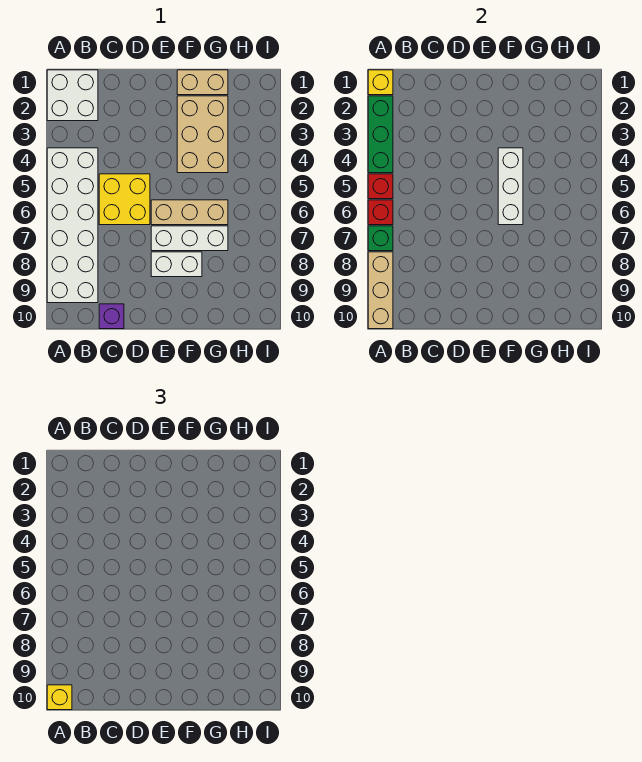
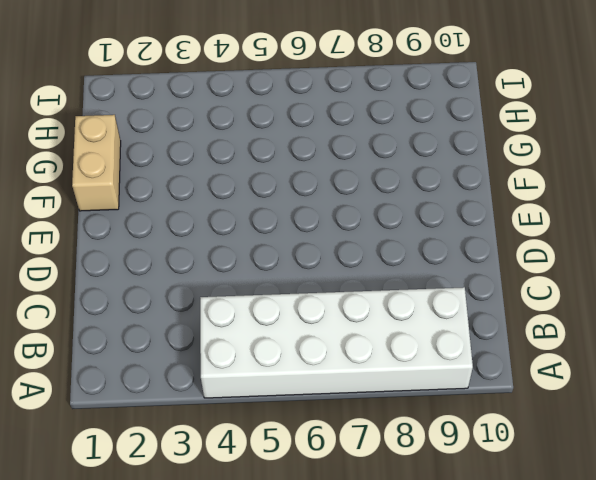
none -> white brick A1:B2 level 1
none -> yellow brick C5:D6 level 1
none -> purple brick C10 level 1

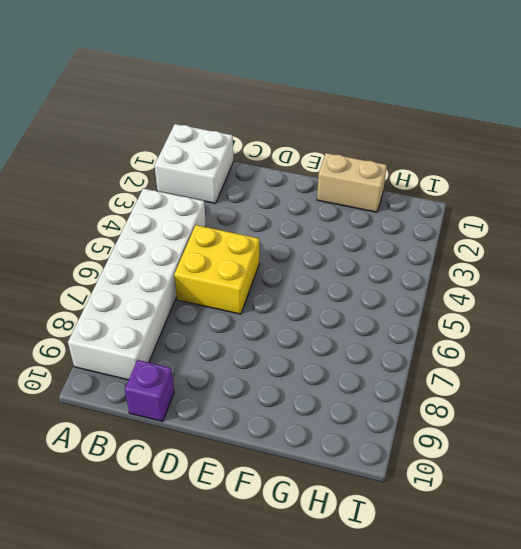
none -> tan brick E6:G6 level 1
none -> white brick E7:G7 level 1
none -> white brick E8:F8 level 1

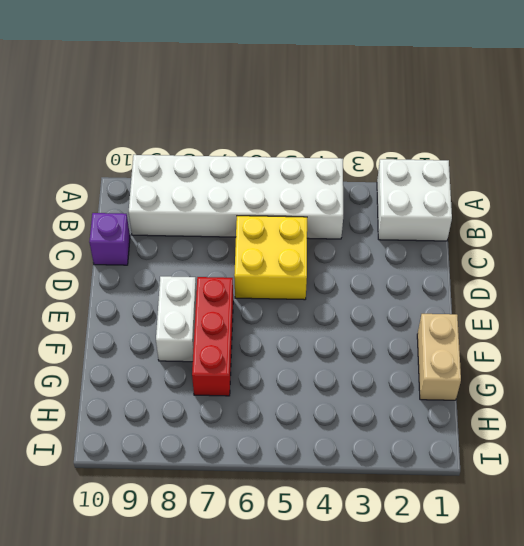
red brick E7:G7 level 1 -> white brick E7:G7 level 1
none -> tan brick E6:G6 level 1
none -> tan brick F2:G4 level 1
none -> yellow brick A1 level 2

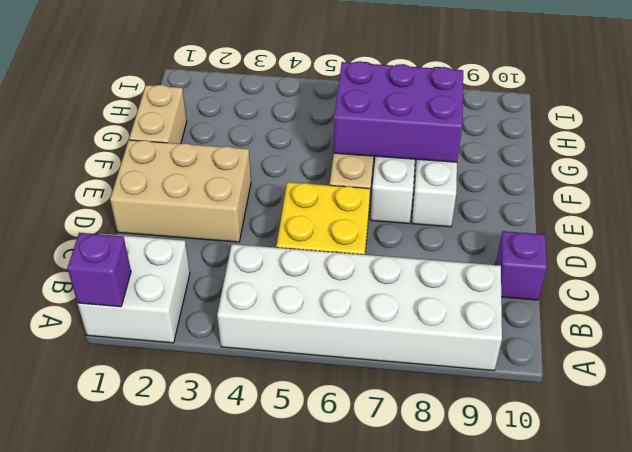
purple brick A1 level 2 -> yellow brick A1 level 2
tan brick D1:E3 level 1 -> tan brick F2:G4 level 1
purple brick F6:G8 level 2 -> white brick F4:F6 level 2
none -> green brick A2:A4 level 2
none -> red brick A5 level 2
none -> red brick A6 level 2

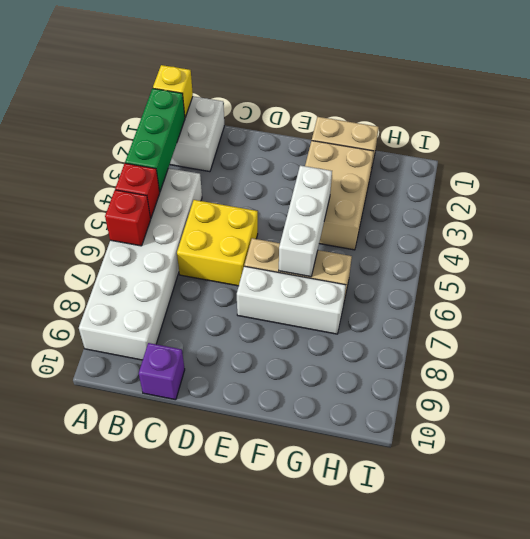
none -> white brick E8:F8 level 1
none -> green brick A7 level 2
none -> tan brick A8:A10 level 2

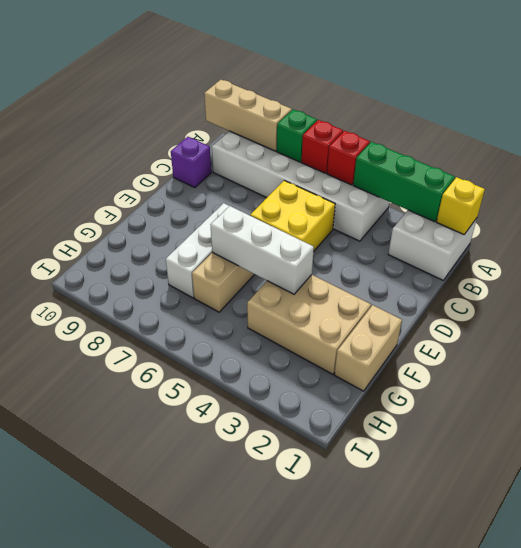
none -> white brick E8:F8 level 1
none -> yellow brick A10 level 3

